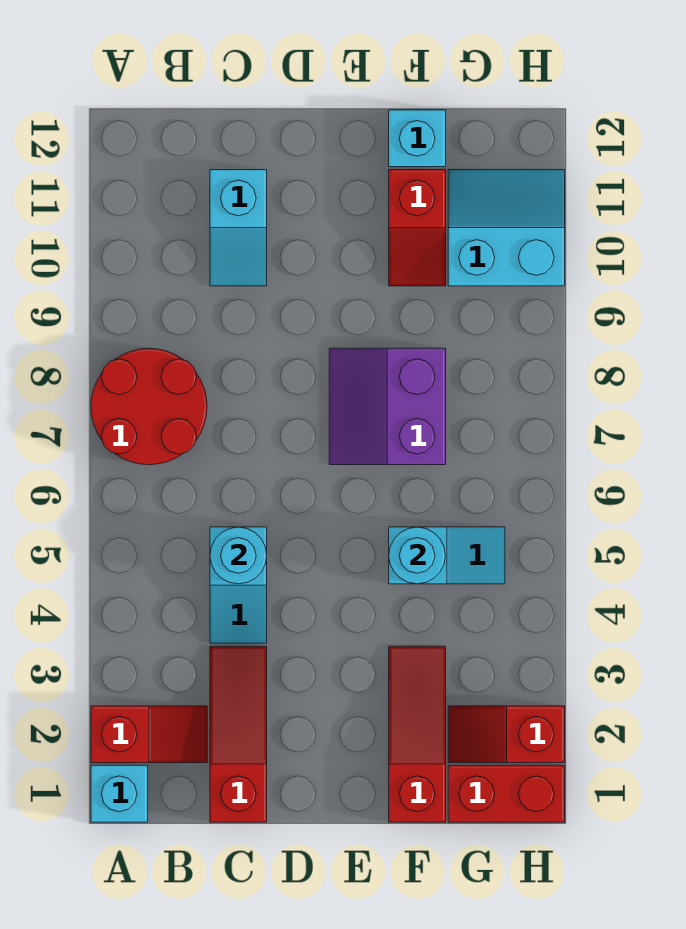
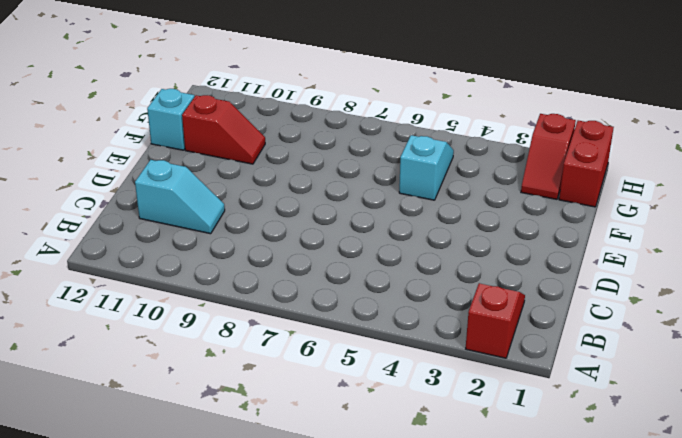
none -> cyan brick A1 level 1
none -> red round brick A7:B8 level 1
none -> red slope C1:C3 level 1 top 1

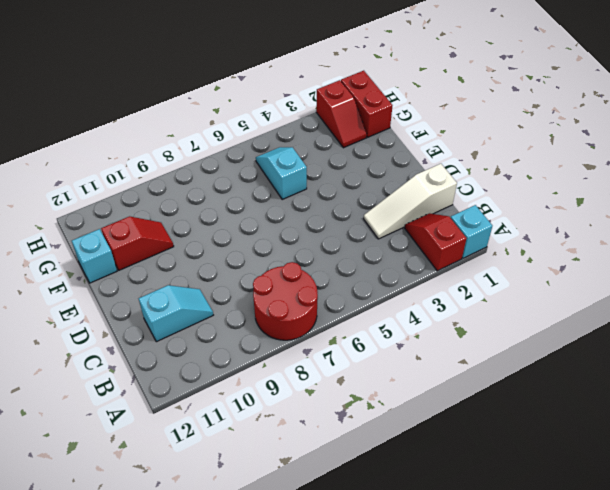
white slope C1:C3 level 1 top 1 -> red slope C1:C3 level 1 top 1
none -> cyan slope C4:C5 level 1 top 5
none -> purple slope E7:F8 level 1 top F
none -> red slope F1:F3 level 1 top 1

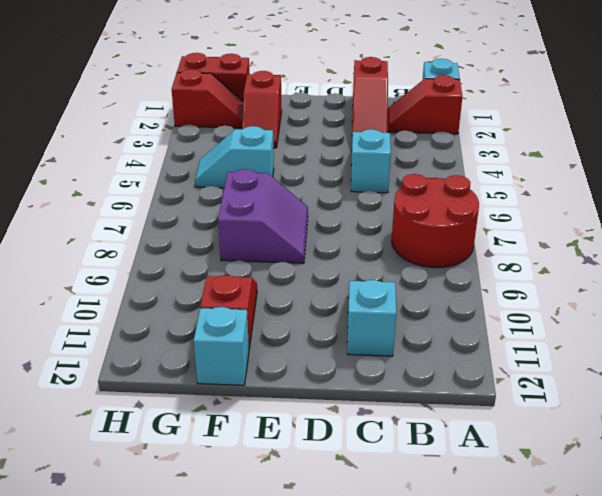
red slope F2:F3 level 1 top 2 -> red slope F1:F3 level 1 top 1
none -> cyan slope G10:H11 level 1 top 10
none -> cyan round brick C5 level 2
none -> cyan round brick F5 level 2

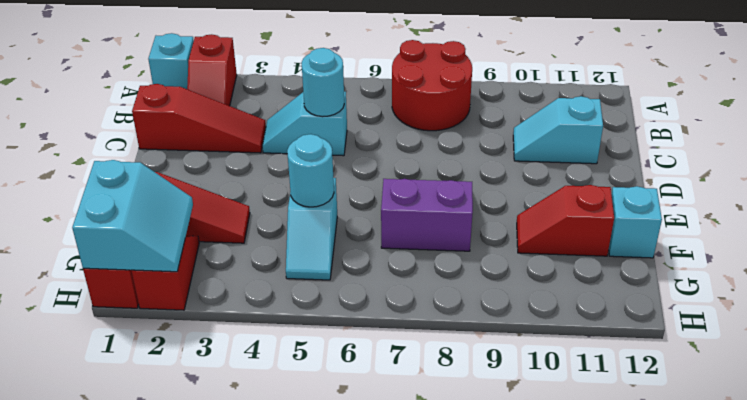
cyan slope G1:H2 level 2 top 1 -> cyan slope G10:H11 level 1 top 10

